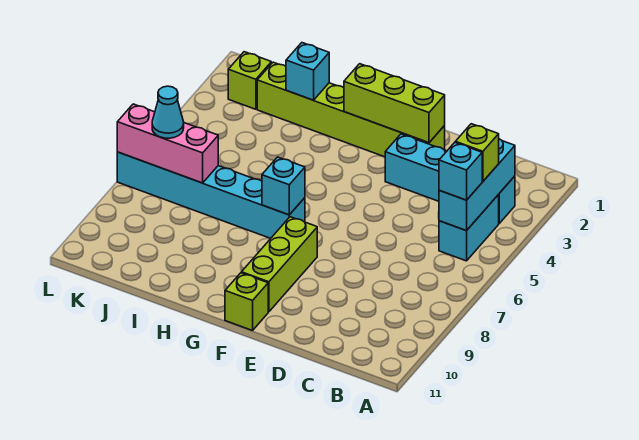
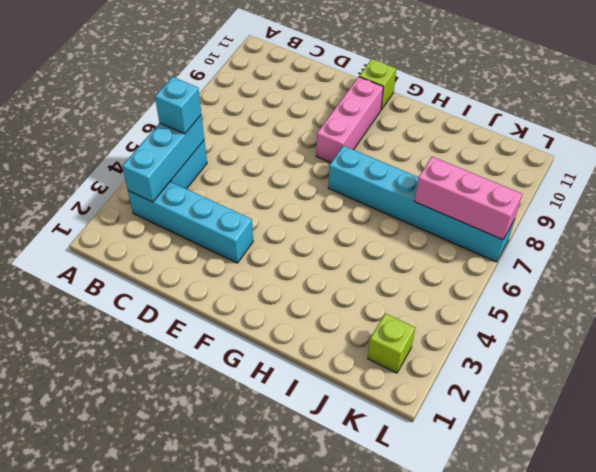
pink brick F8:F10 level 1 -> lime brick F8:F10 level 1
none -> lime brick E2:J2 level 1
none -> lime brick E2:G2 level 2
none -> cyan brick G7 level 2

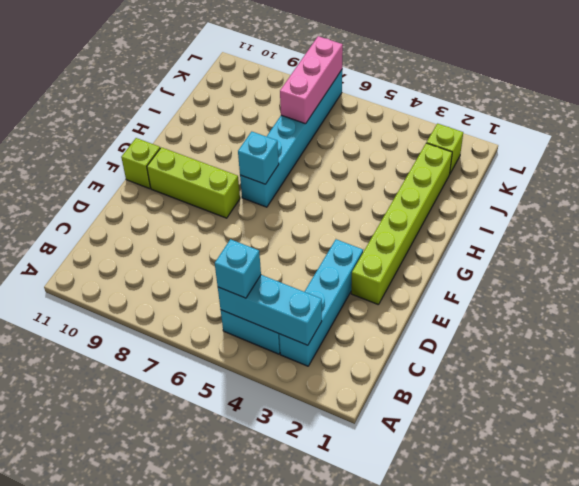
none -> lime brick E2:G2 level 2
none -> cyan brick I2 level 2
none -> lime brick B4 level 3

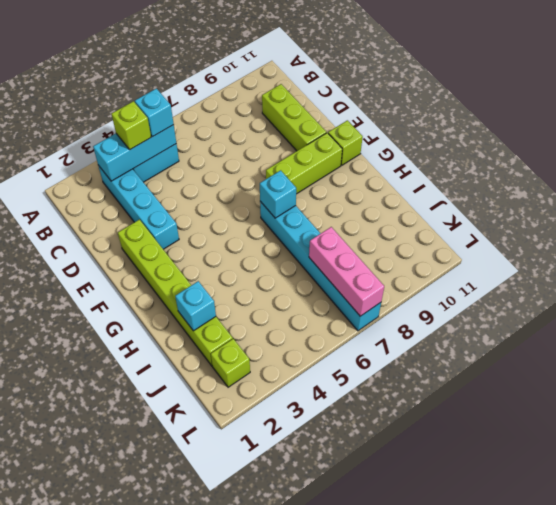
lime brick C10:E10 level 1 -> lime brick E2:G2 level 2
none -> cyan cone K7 level 3

